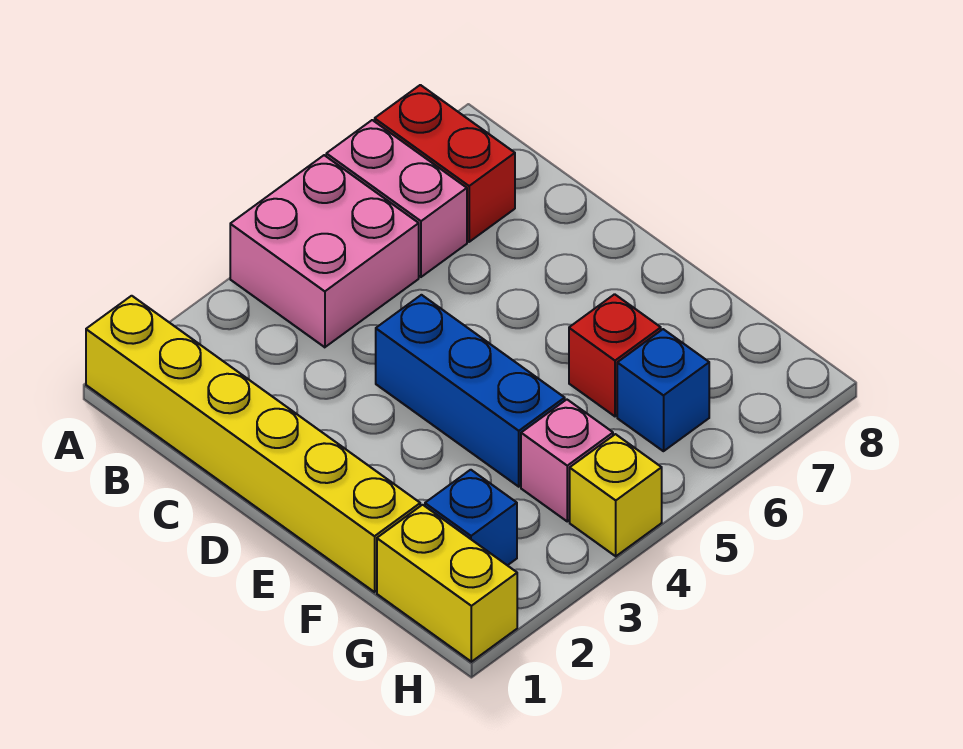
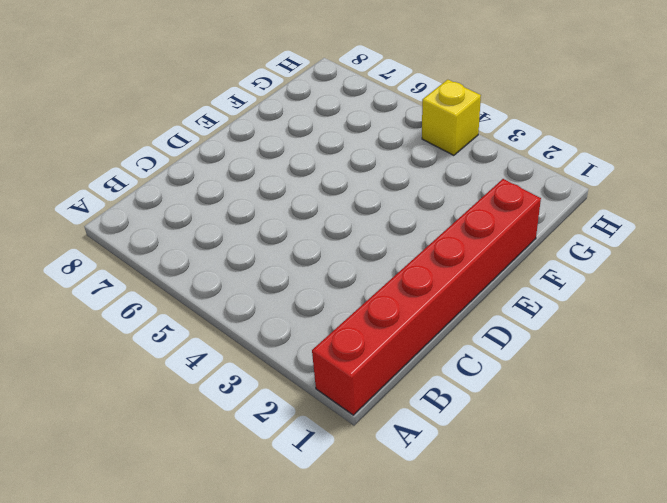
red brick A1:F1 level 1 -> yellow brick A1:F1 level 1
none -> pink brick A4:B5 level 1
none -> pink brick A6:B6 level 1

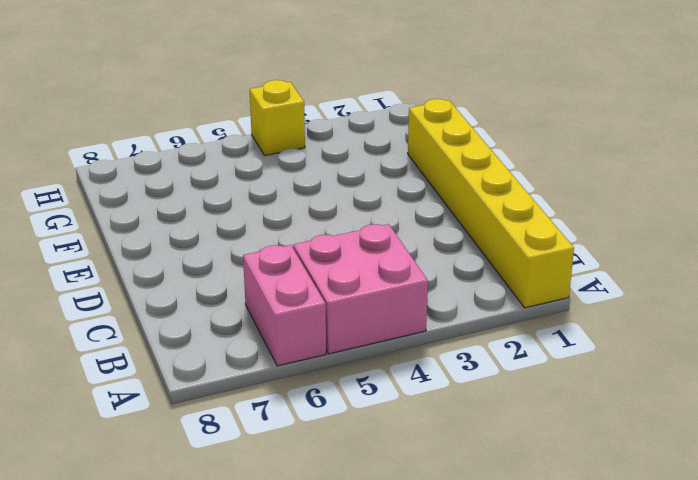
none -> red brick A7:B7 level 1
none -> blue brick D4:F4 level 1

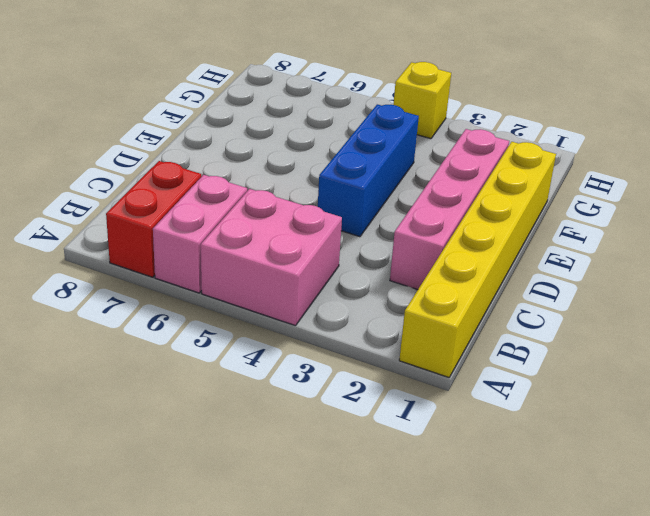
pink brick C2:F2 level 1 -> none
none -> red brick F6 level 1
none -> yellow brick G1:H1 level 1

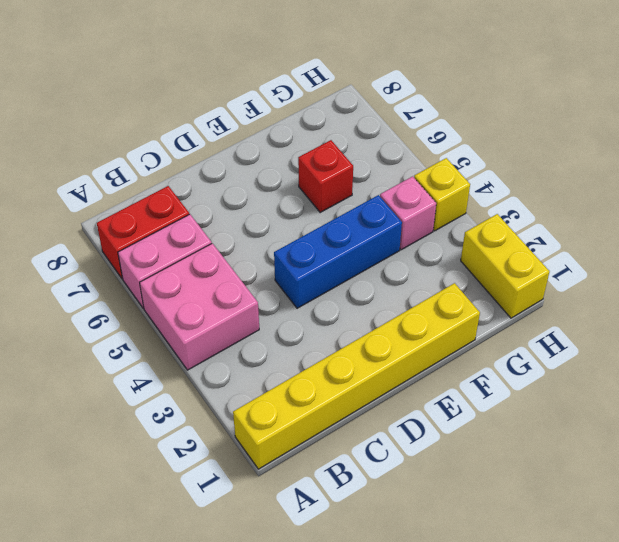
yellow brick H1:H2 level 1 -> yellow brick G1:H1 level 1
none -> blue brick G2 level 1
none -> blue brick G6 level 1

